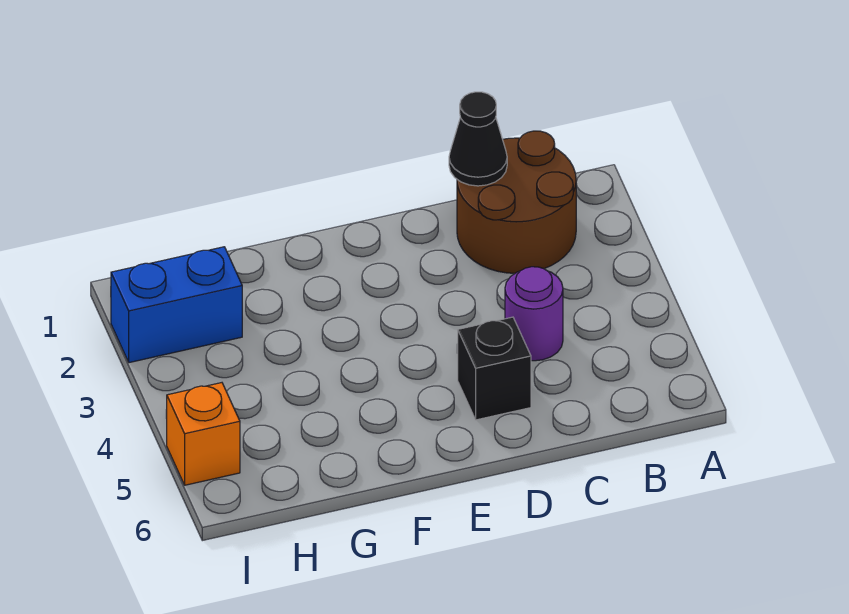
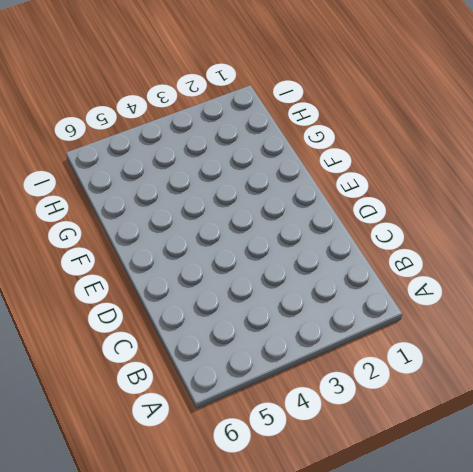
none -> brown round brick B1:C2 level 1
none -> purple round brick C4 level 1

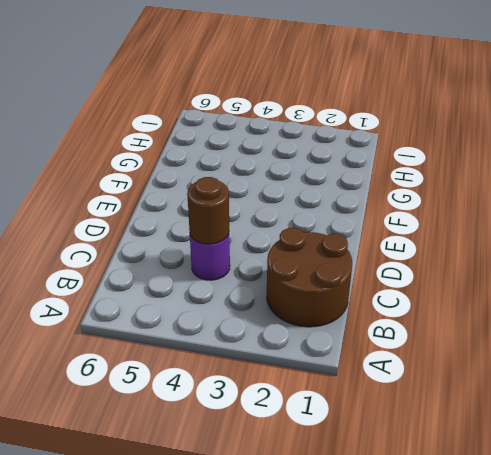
brown round brick C4 level 2 -> none
none -> black brick D5 level 1
none -> blue brick H2:I2 level 1

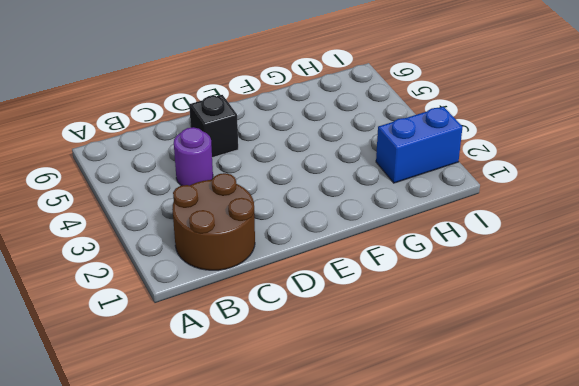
none -> orange brick I5 level 1
none -> black cone C1 level 2

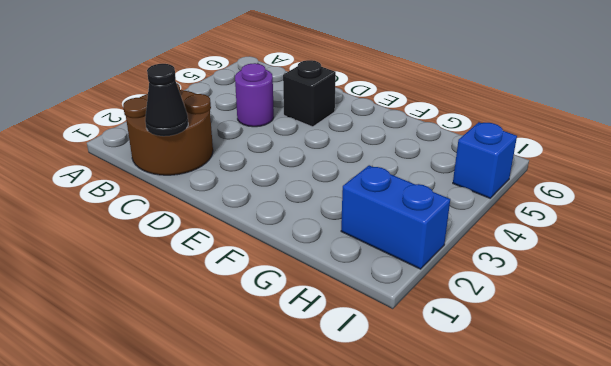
blue brick I5 level 1 -> orange brick I5 level 1

